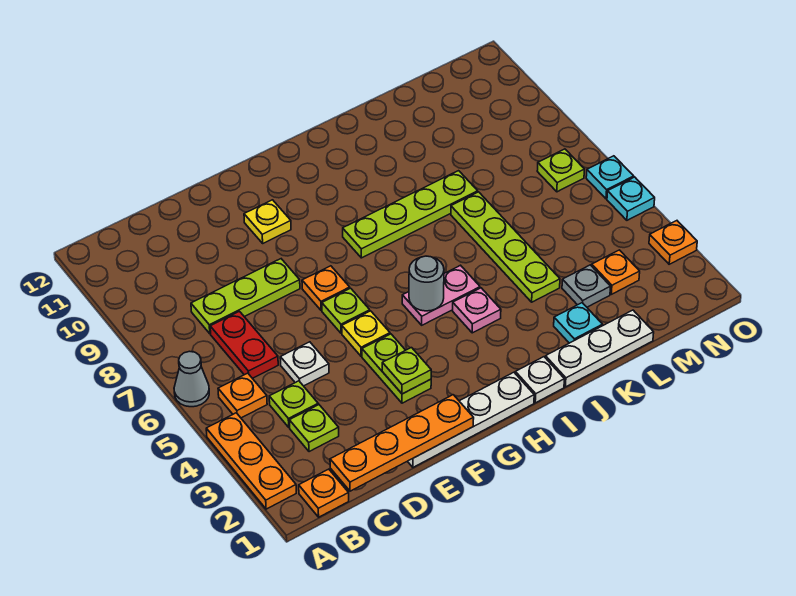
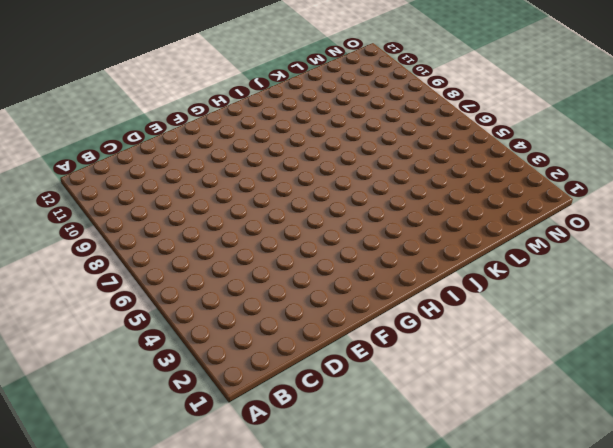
none -> orange plate A2:A4 level 1
none -> grey cone A6 level 1
none -> orange plate B1 level 1
none -> orange plate B5 level 1

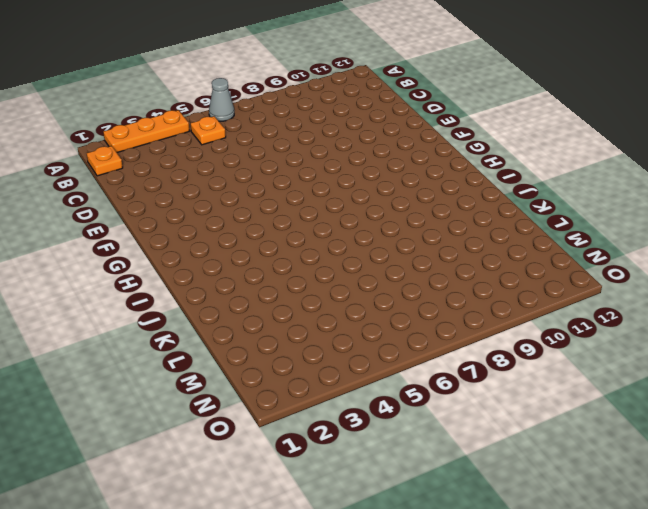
none -> lime plate C3 level 1
none -> lime plate C4 level 1
none -> red plate C6:C7 level 1
none -> lime plate C8:E8 level 1

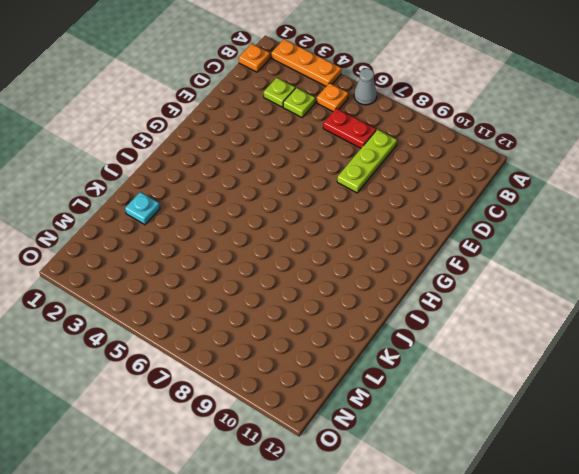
none -> white plate D5 level 1
none -> white plate E1:H1 level 1
none -> lime plate F3:F4 level 1
none -> yellow plate F5 level 1

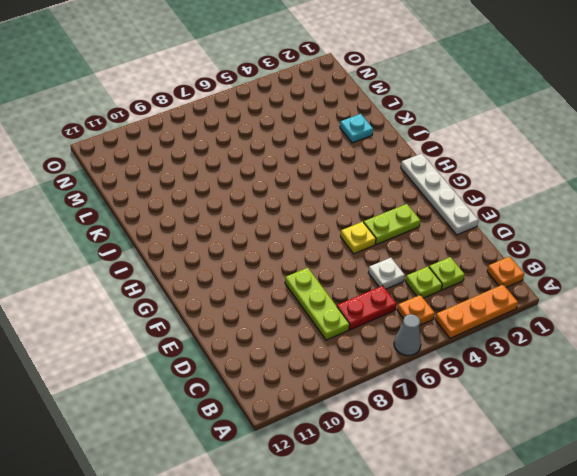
none -> lime plate F6 level 1
none -> orange plate F7 level 1
none -> yellow plate F10 level 1
none -> pink plate H5:I5 level 1

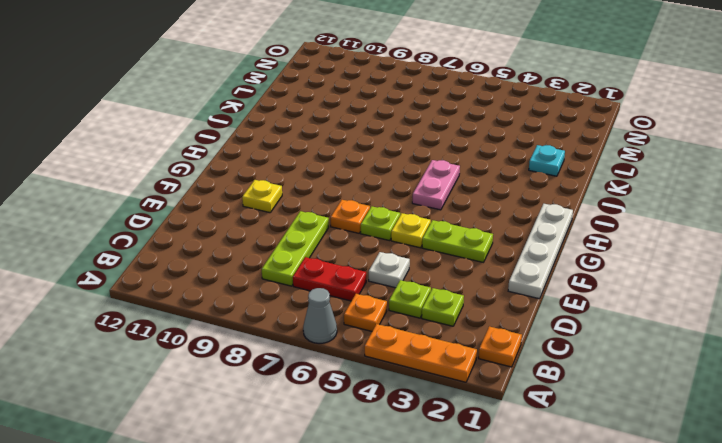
none -> lime plate H8:K8 level 1
none -> white plate I1 level 1
none -> pink plate I4 level 1
none -> white plate J1:L1 level 1

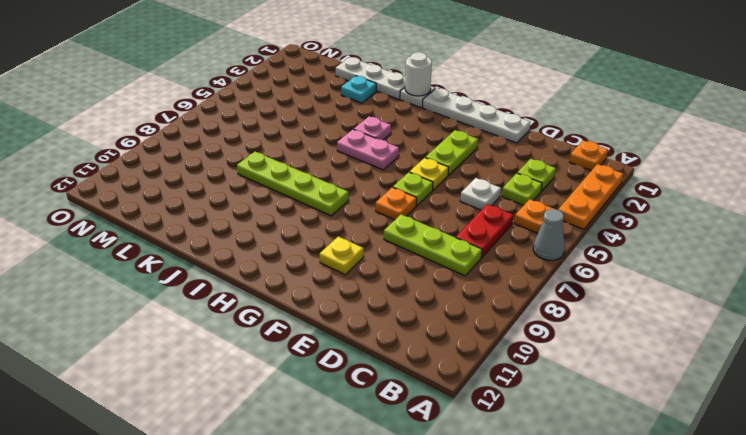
white round brick I1 level 2 -> none
none -> lime plate K4:K7 level 1
none -> grey plate L3 level 1
none -> orange plate M3 level 1
none -> lime plate N7 level 1

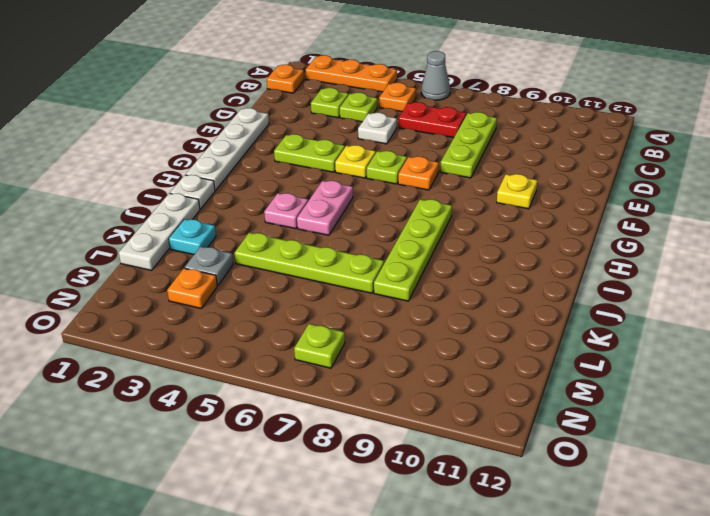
none -> orange plate O3 level 1
none -> cyan plate O5 level 1
none -> cyan plate O6 level 1
none -> orange plate C1:F1 level 2

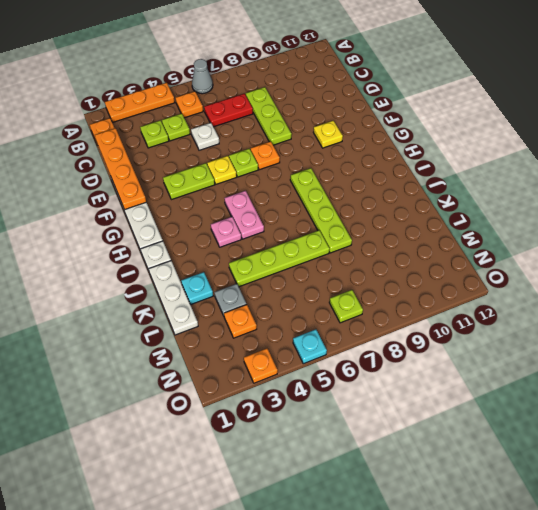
none -> cyan plate O6 level 1
none -> lime plate F3 level 2
none -> grey round brick H5 level 2

